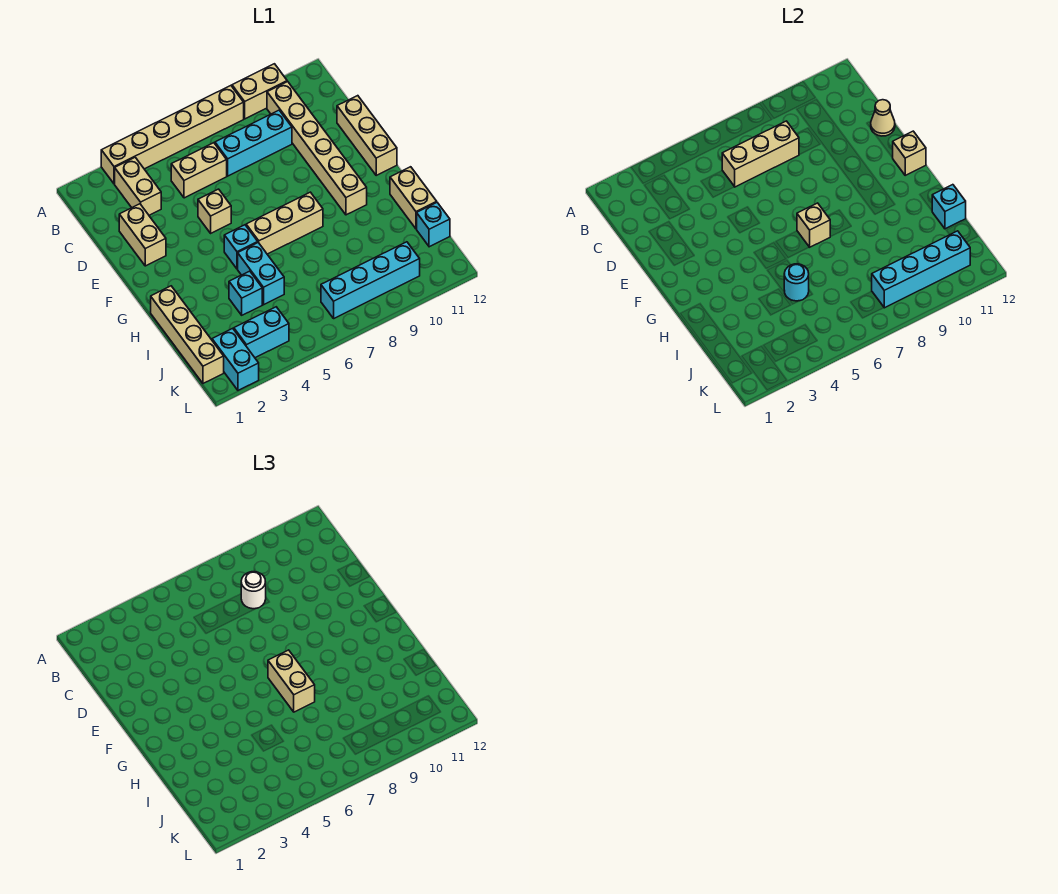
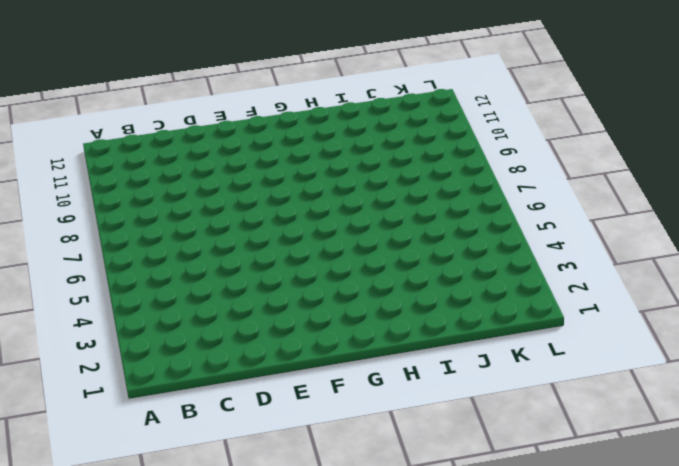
none -> tan brick A3:A8 level 1
none -> tan brick A9:A10 level 1
none -> tan brick B3:C3 level 1

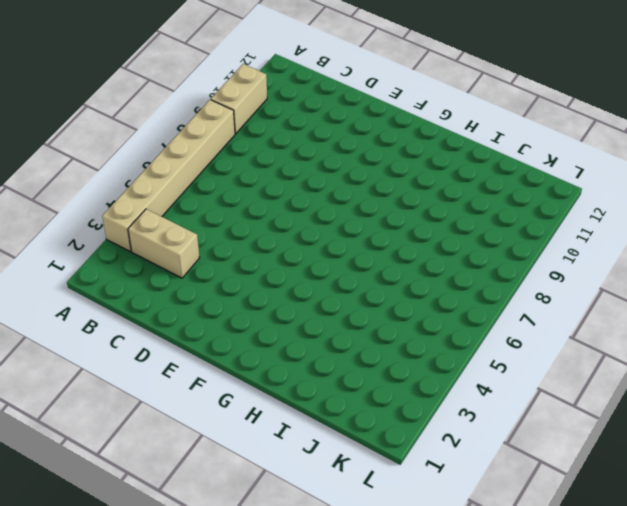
none -> tan brick B10:G10 level 1
none -> tan brick C5:C6 level 1
none -> cyan brick C7:C9 level 1

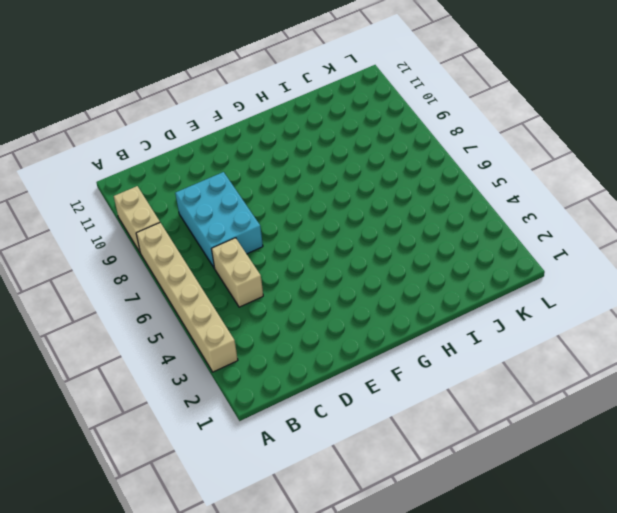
cyan brick C7:D9 level 1 -> cyan brick C7:C9 level 1
none -> tan brick B3:C3 level 1
none -> tan brick B10:G10 level 1
none -> tan brick D2:E2 level 1

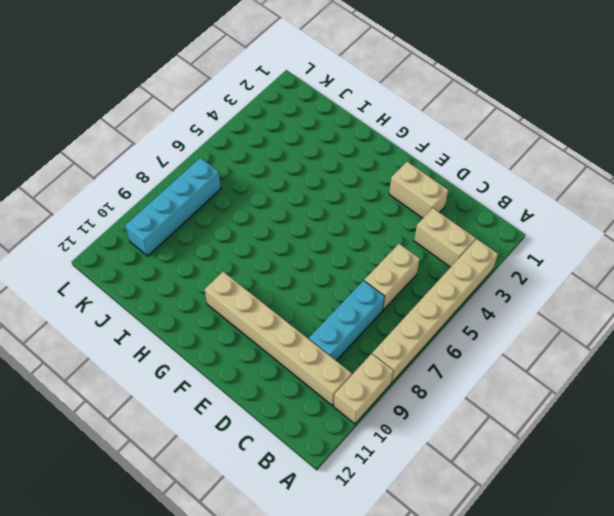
none -> tan brick D12:F12 level 1
none -> tan brick E5 level 1
none -> cyan brick G5 level 1

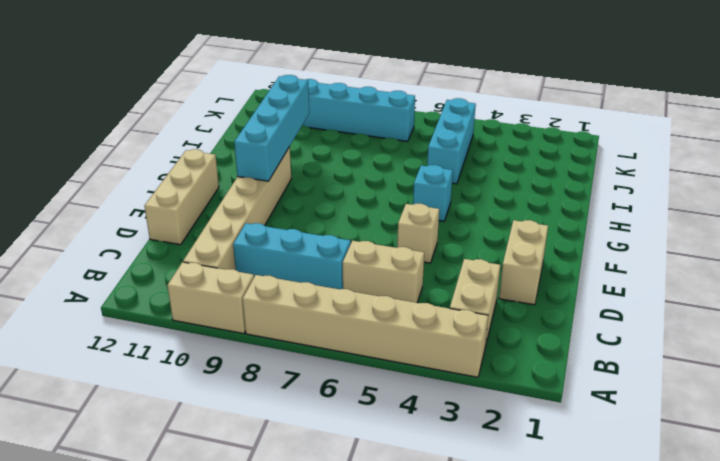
cyan brick F10:I10 level 2 -> cyan brick K8:K11 level 2
cyan brick I5:K5 level 1 -> cyan brick H5:I5 level 1
none -> tan brick G6:G8 level 1
none -> tan brick H1:K1 level 1
none -> tan brick H12:I12 level 1

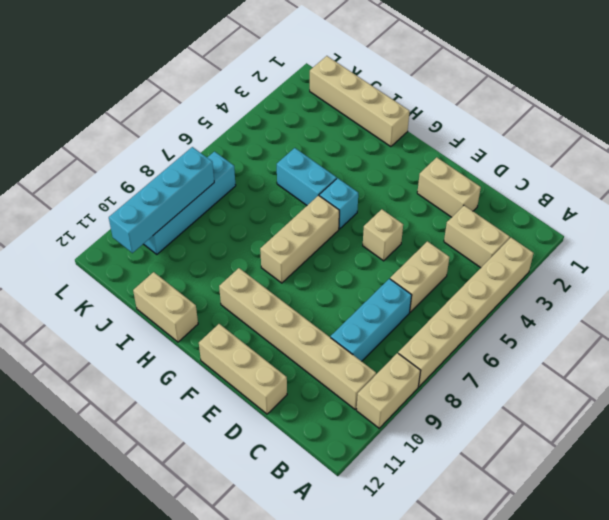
none -> cyan brick I4 level 1
none -> cyan brick J12 level 1
none -> cyan brick K2:L2 level 1

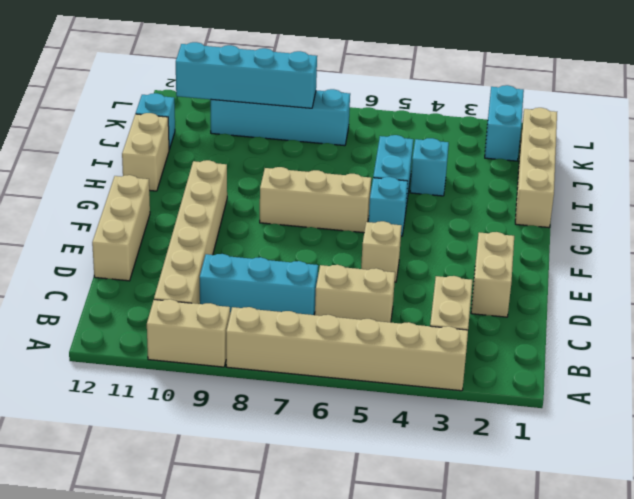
none -> cyan brick K3:K4 level 1
none -> tan brick C6:C8 level 2
none -> tan cone D12 level 2

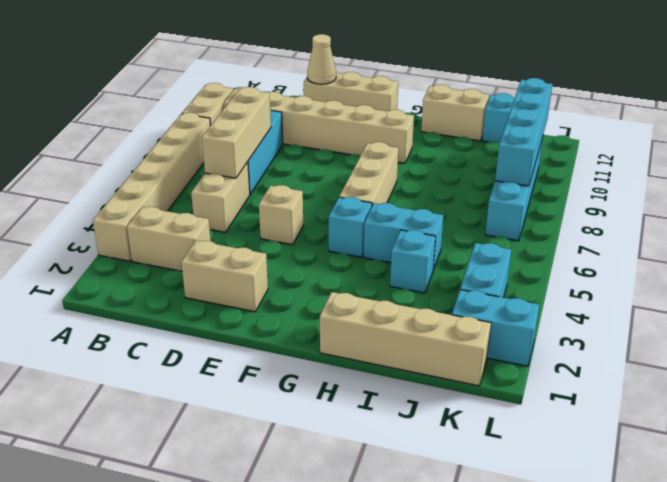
none -> tan brick F12 level 2
none -> tan brick G7 level 2
none -> cyan round brick I5 level 2

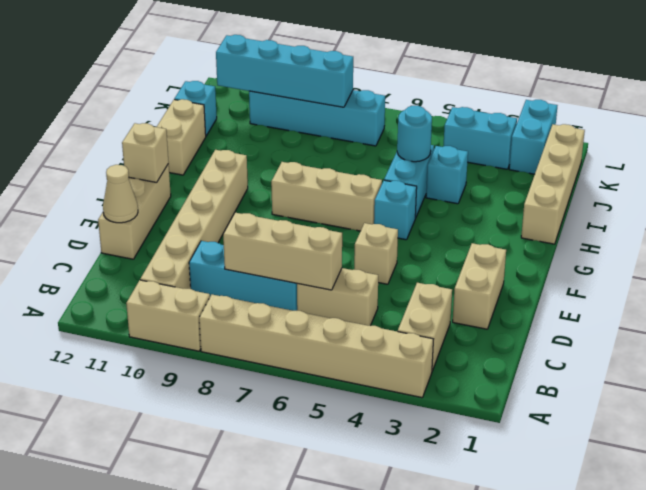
none -> tan brick G7 level 2
none -> cyan brick I12 level 2
none -> white round brick C8 level 3

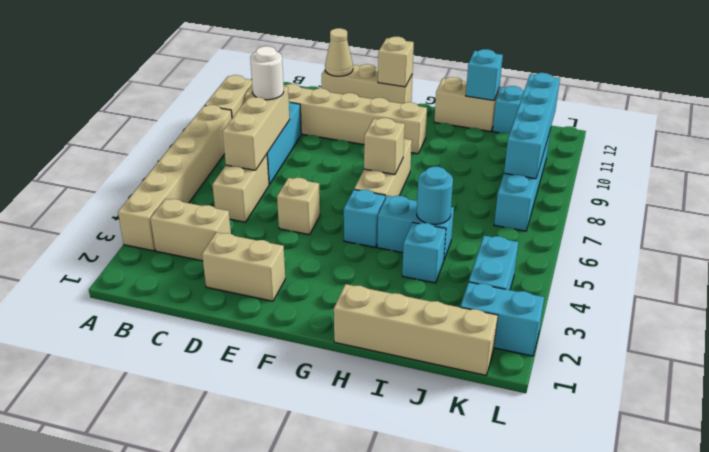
none -> tan brick G7:H7 level 3

